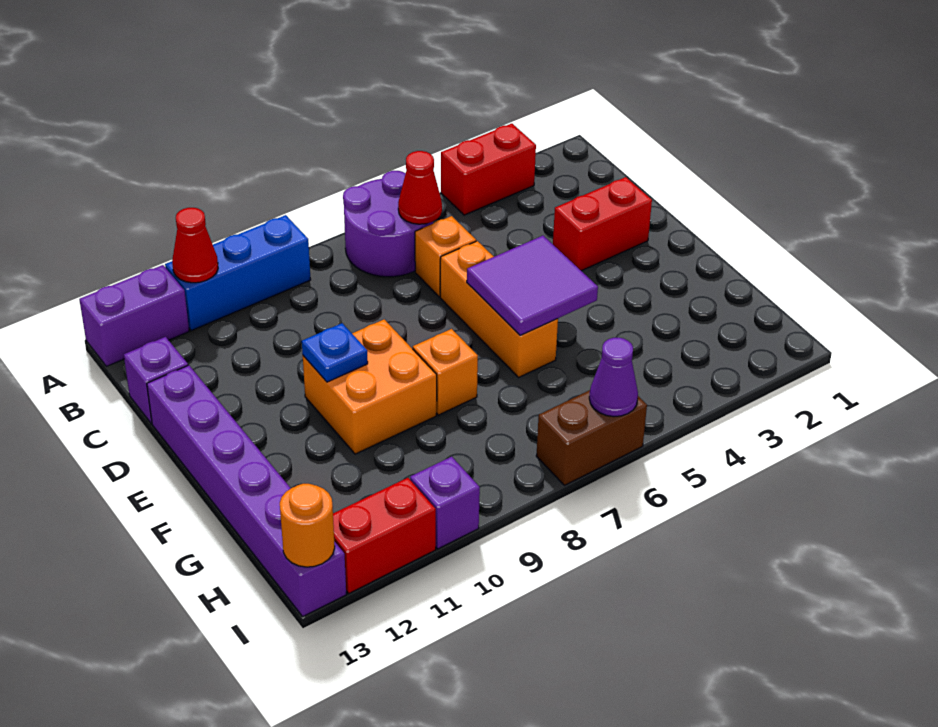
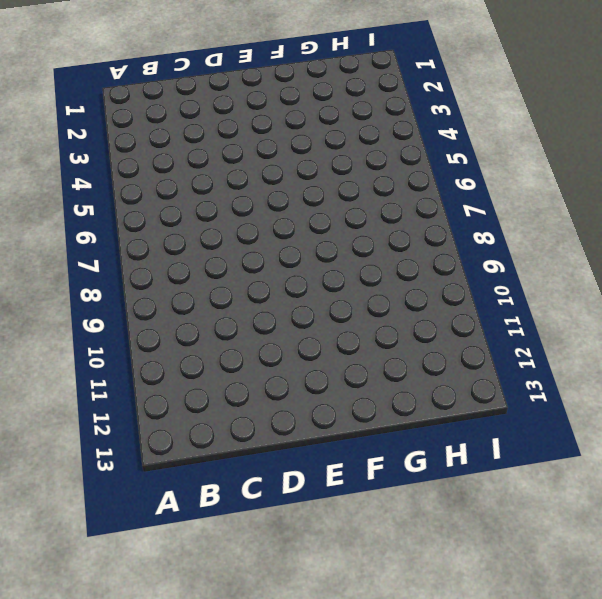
none -> red brick A3:A4 level 1
none -> purple round brick A6:B7 level 1
none -> blue brick A9:A11 level 1

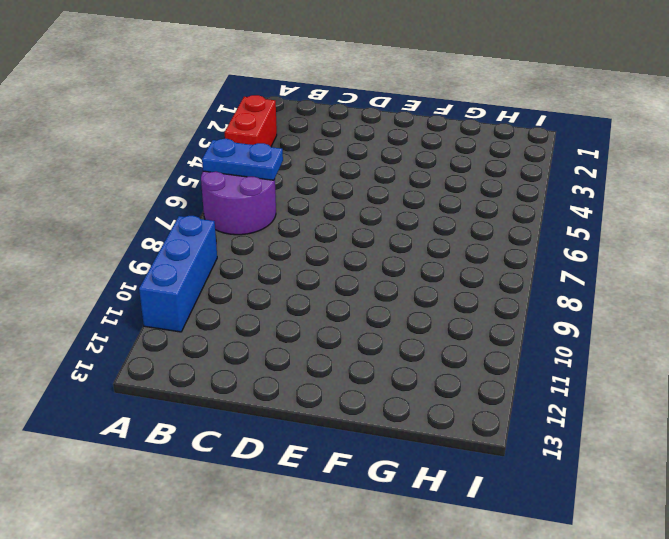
blue plate A6:B6 level 2 -> red cone B6 level 2
none -> purple brick A12:A13 level 1
none -> orange brick C6 level 1
none -> purple brick C13 level 1

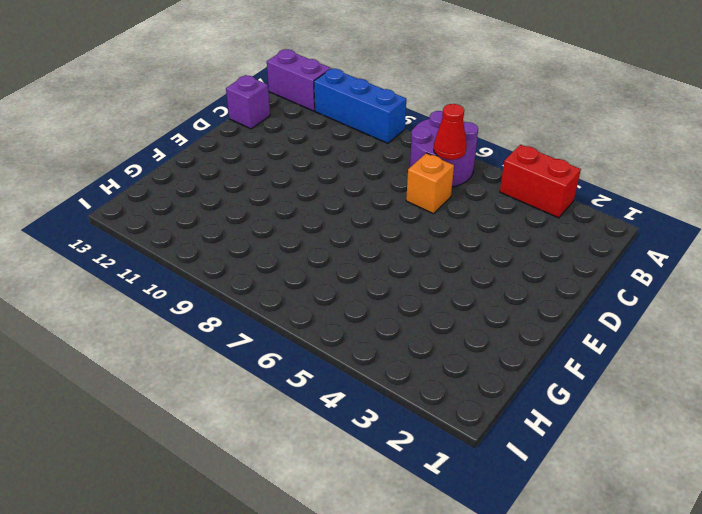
none -> red brick D2:D3 level 1
none -> orange brick D6:F6 level 1
none -> purple brick D13:I13 level 1

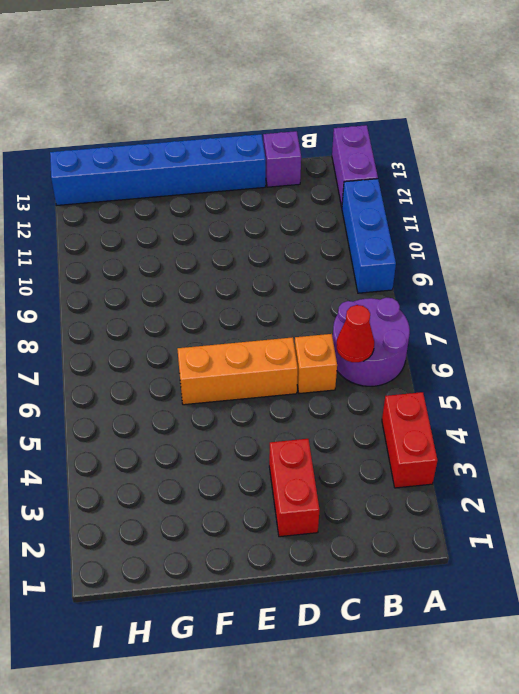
blue brick D13:I13 level 1 -> purple brick D13:I13 level 1
none -> orange brick E9:F10 level 1
none -> orange brick F8 level 1
none -> brown brick I6:I7 level 1

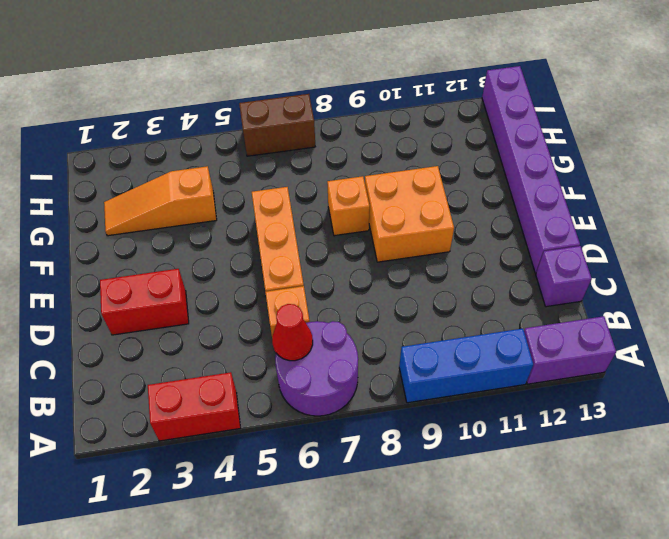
orange slope G2:G4 level 1 top 4 -> none
none -> purple brick I10 level 1
none -> red brick I11:I12 level 1
none -> red cone A11 level 2

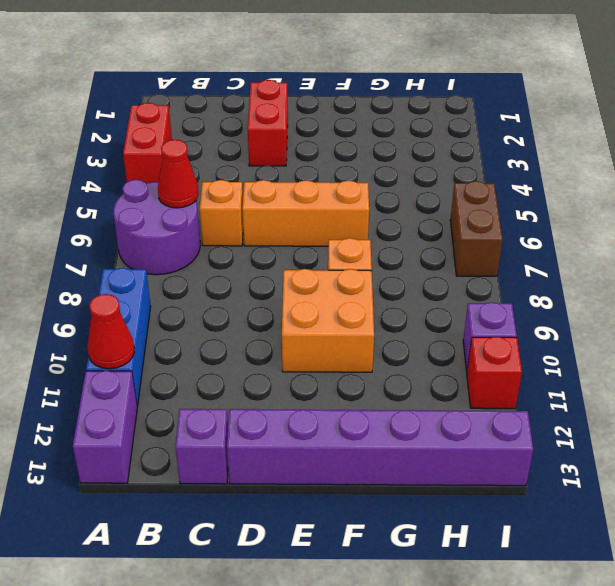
red brick I11 level 1 -> red brick I11:I12 level 1
none -> purple tile E5:F6 level 2
none -> blue plate E10 level 2
none -> purple cone I6 level 2

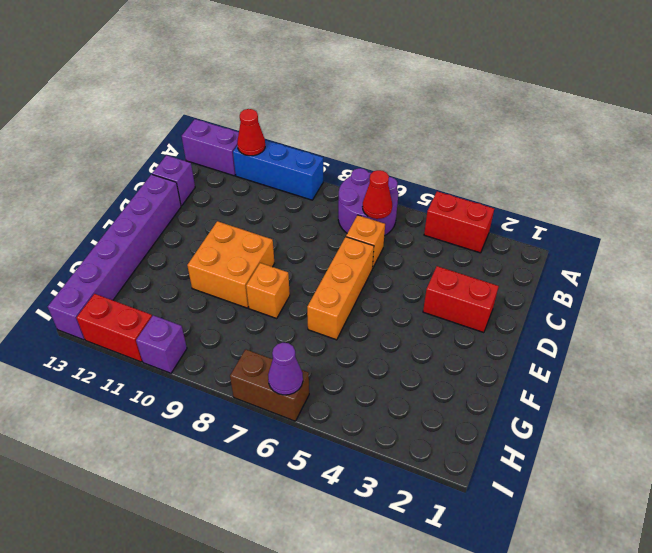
none -> purple tile E5:F6 level 2
none -> blue plate E10 level 2
none -> orange round brick I13 level 2

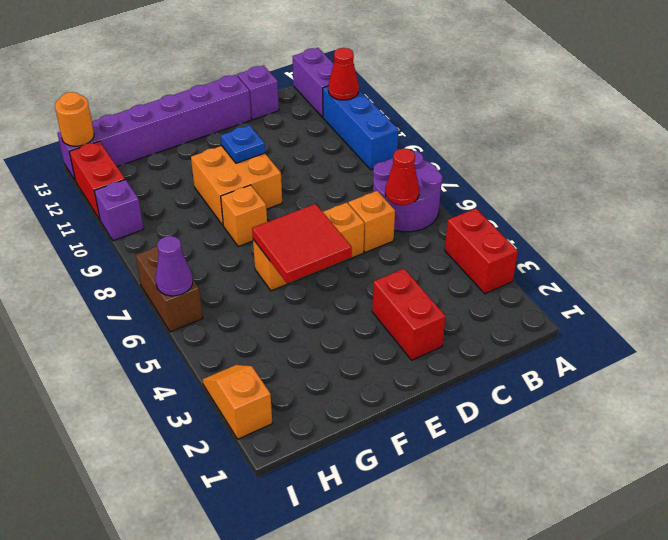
red tile E5:F6 level 2 -> purple tile E5:F6 level 2
orange slope I2:I3 level 1 top 2 -> none

